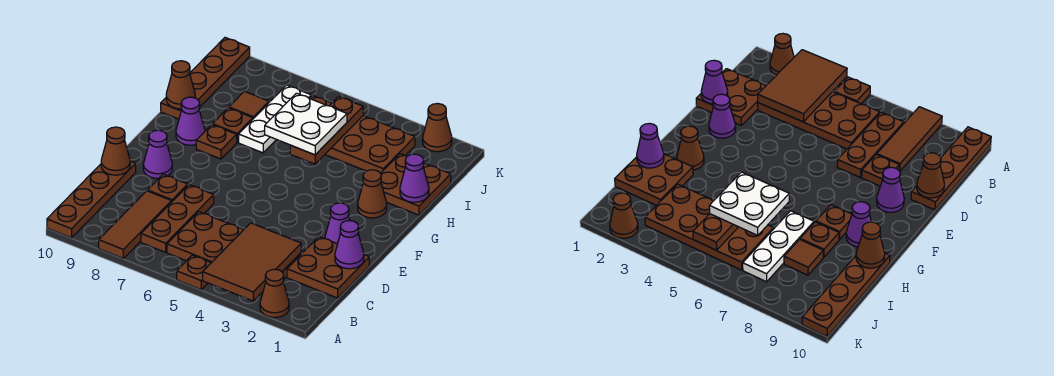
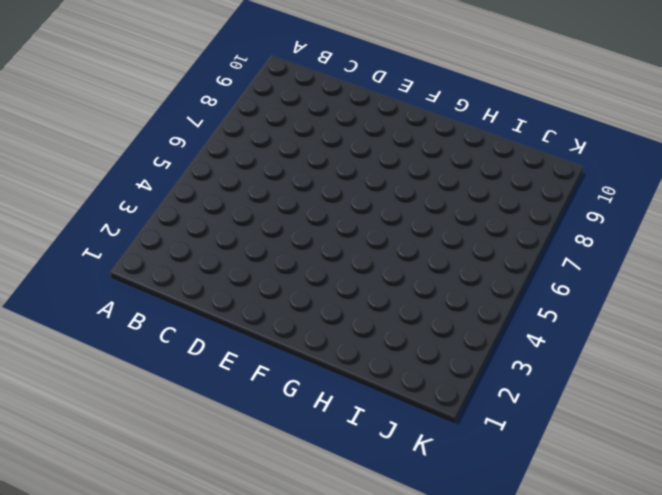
none -> brown cone A2 level 1
none -> brown plate A5 level 1
none -> brown tile A8:C8 level 1

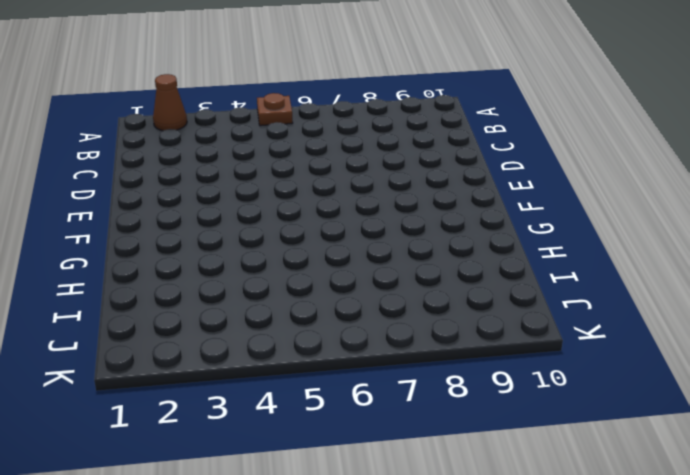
none -> brown tile A8:C8 level 1
none -> brown plate A10:D10 level 1
none -> brown plate B3:C6 level 1

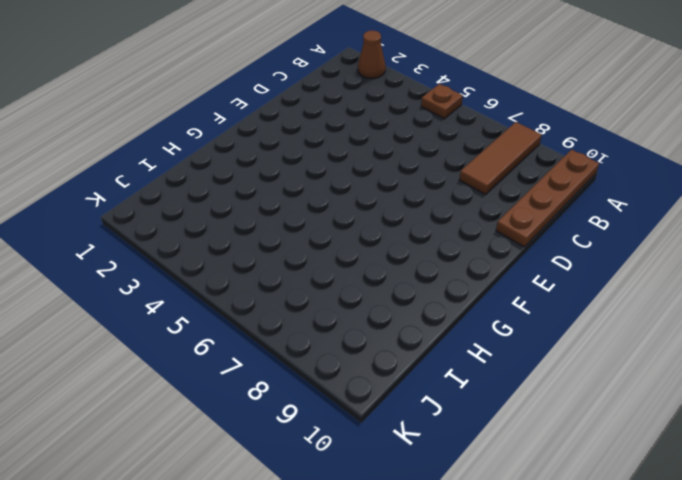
none -> brown plate B3:C6 level 1
none -> brown plate B7:D7 level 1
none -> brown plate C1:D2 level 1

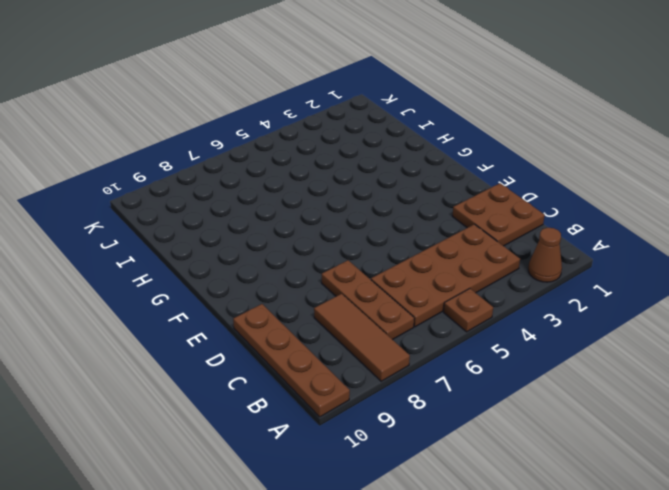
none -> brown plate D8 level 1
none -> purple cone E2 level 1
none -> purple cone E9 level 1

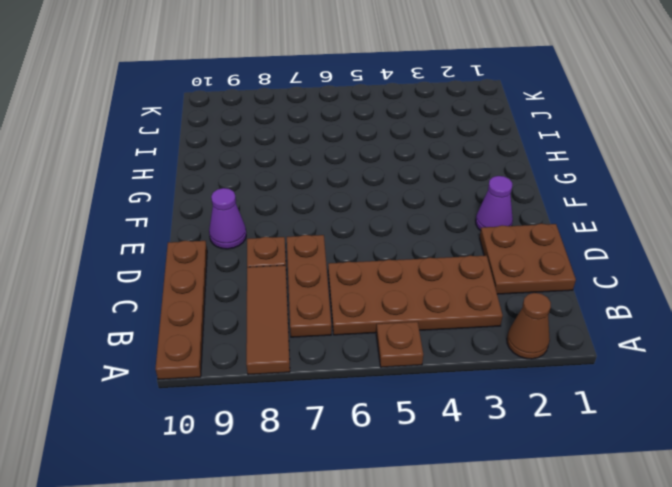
none -> brown cone G2 level 1
none -> brown plate G8 level 1
none -> purple cone G9 level 1

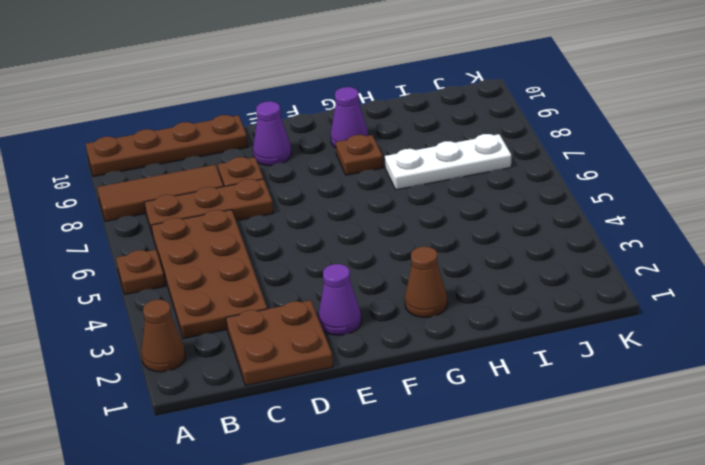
none -> brown plate H1:I2 level 1
none -> brown plate H8 level 1
none -> brown plate H10:K10 level 1

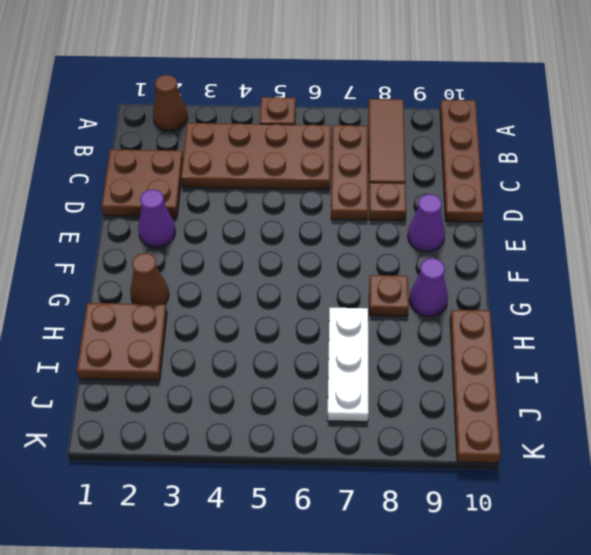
none -> brown plate H8 level 1
none -> brown plate I3:J6 level 1
none -> brown tile I8 level 1

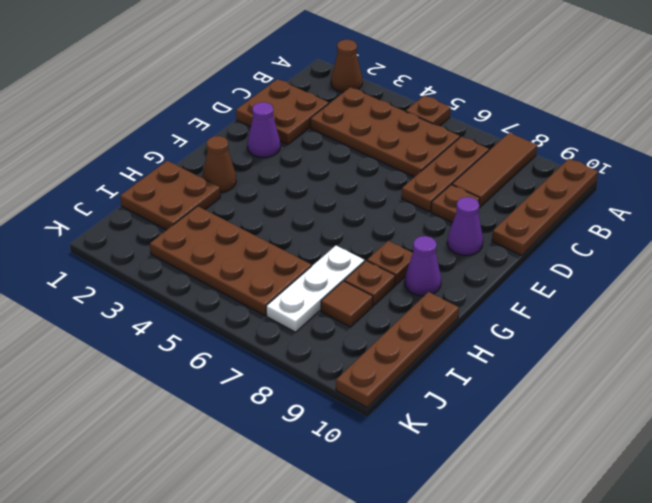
none -> brown cone K2 level 1
none -> brown tile A3:C4 level 2
none -> purple cone D1 level 2

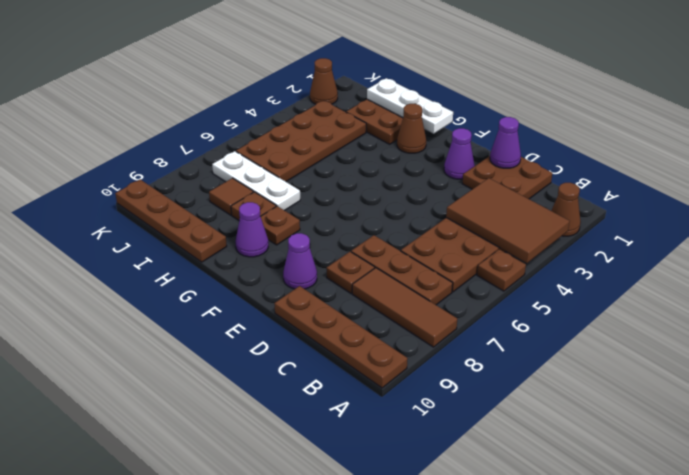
white plate G1:I1 level 2 -> purple cone H1 level 2
none -> brown cone D10 level 2
none -> brown plate H5:J5 level 2
none -> brown cone H10 level 2

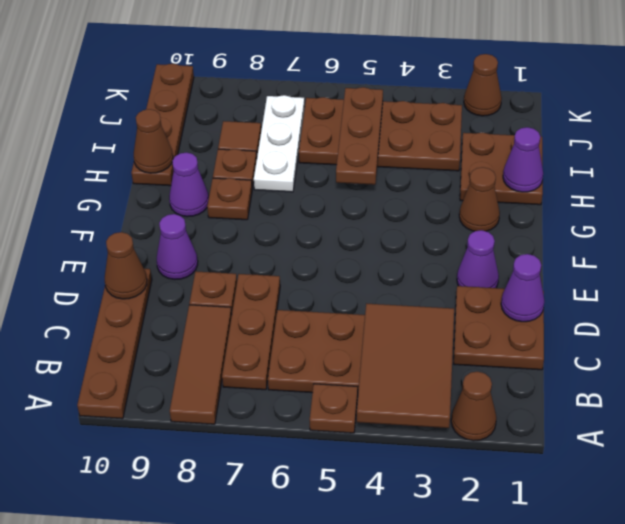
none -> white plate H5:I6 level 3

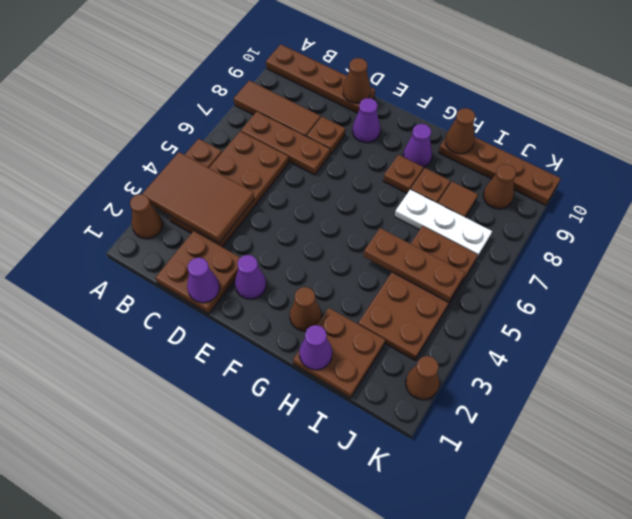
brown cone J9 level 1 -> none
none -> white plate H5:I6 level 3

